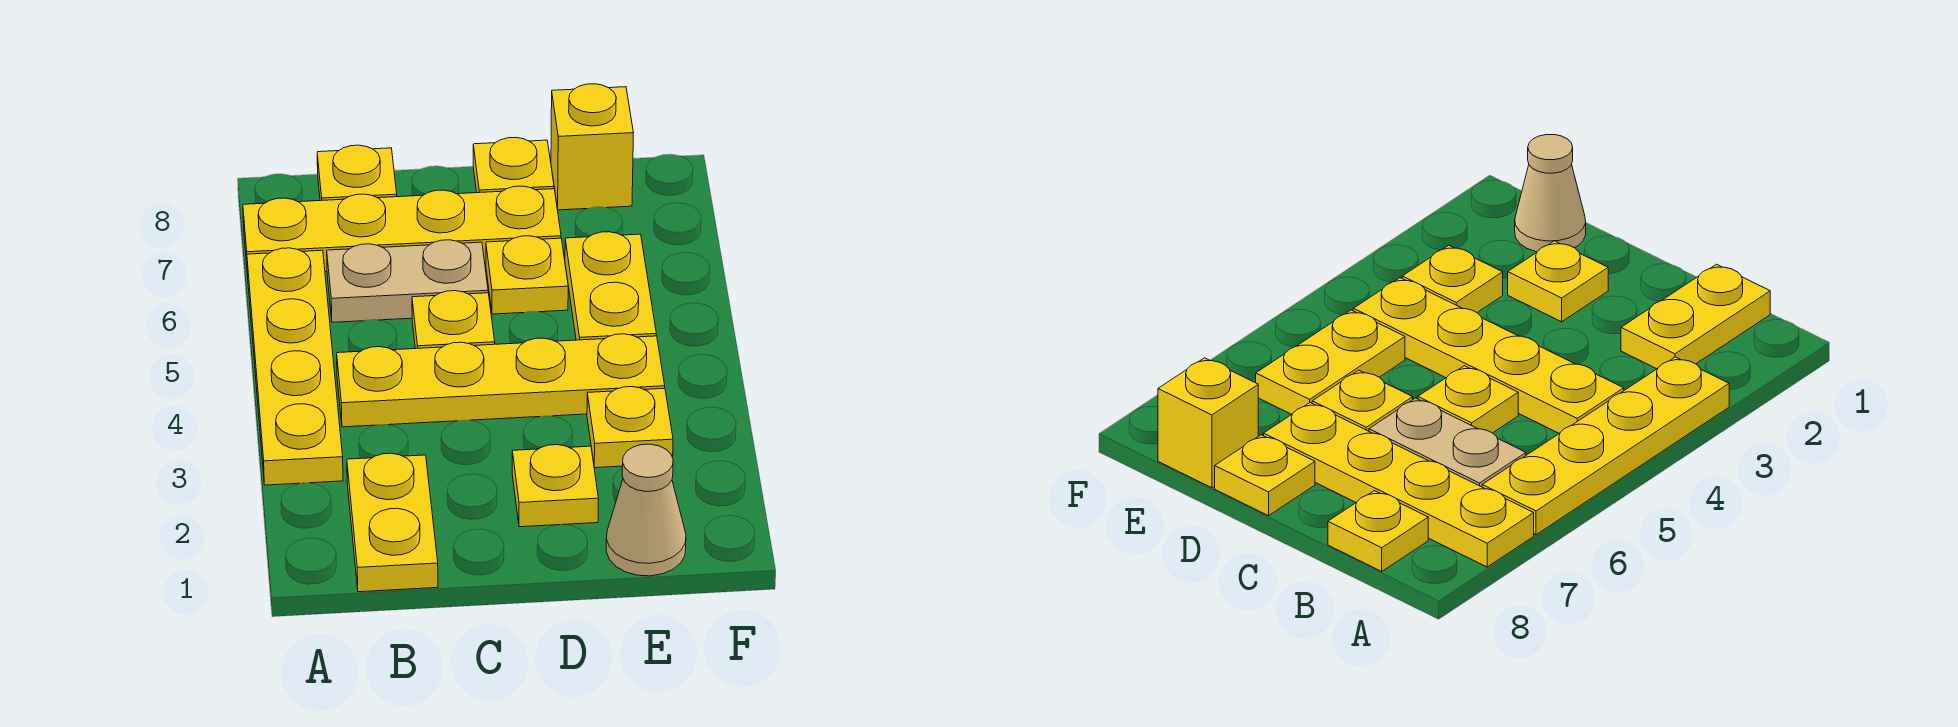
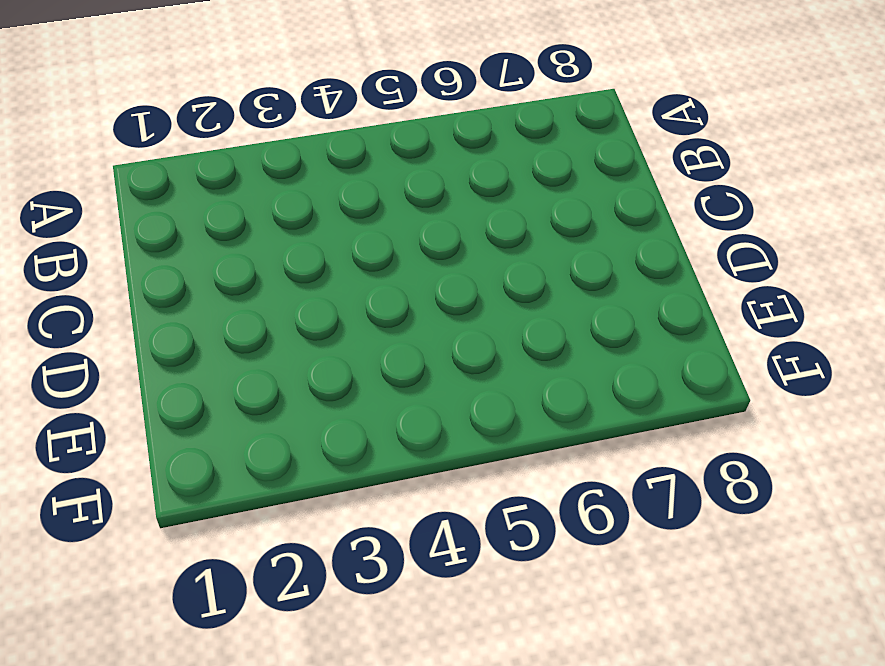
none -> yellow plate A3:A6 level 1
none -> yellow plate A7:D7 level 1
none -> yellow plate B1:B2 level 1

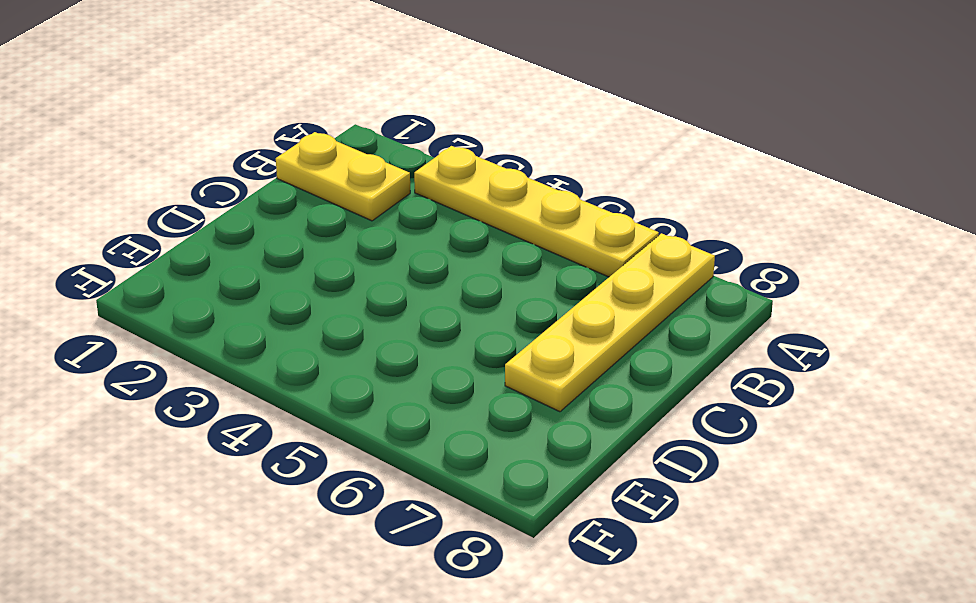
none -> yellow plate B4:E4 level 1
none -> tan plate B6:C6 level 1
none -> yellow plate B8 level 1

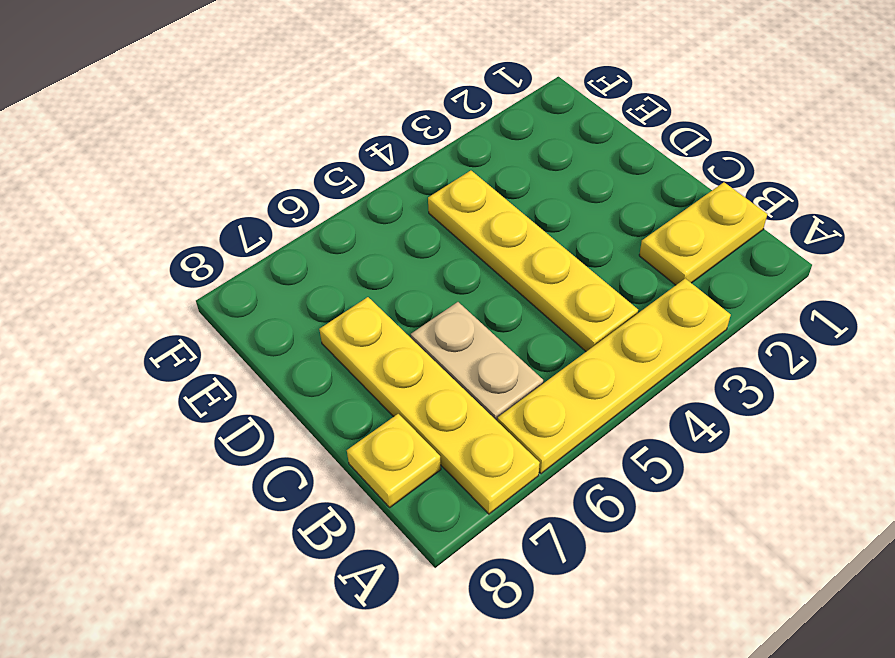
none -> yellow plate C5 level 1
none -> yellow plate D2 level 1
none -> yellow plate D6 level 1

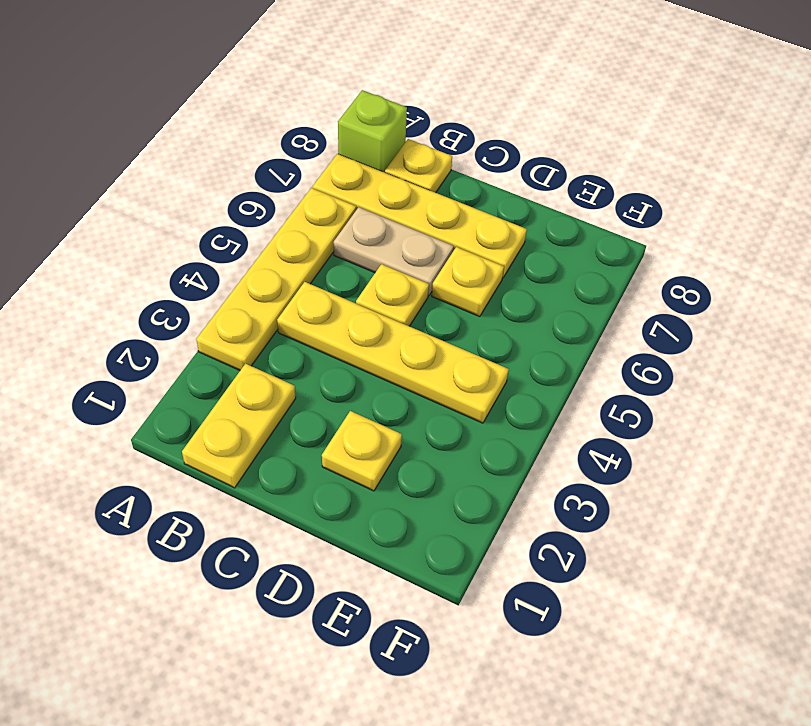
lime brick A8 level 1 -> none
none -> yellow plate D8 level 1
none -> tan cone E1 level 1
none -> yellow plate E3 level 1

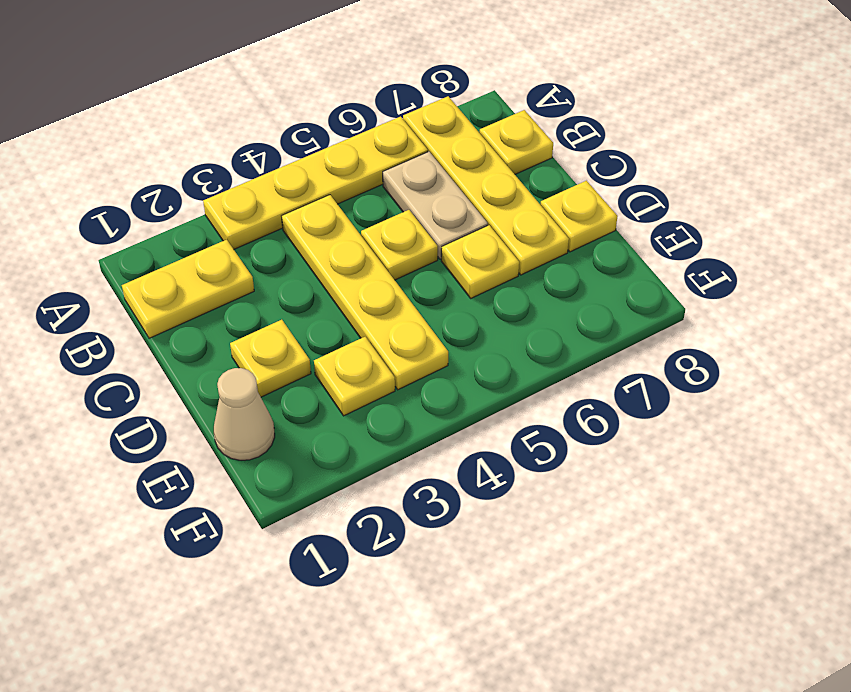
none -> yellow plate E5:E6 level 1
none -> yellow brick E8 level 1

